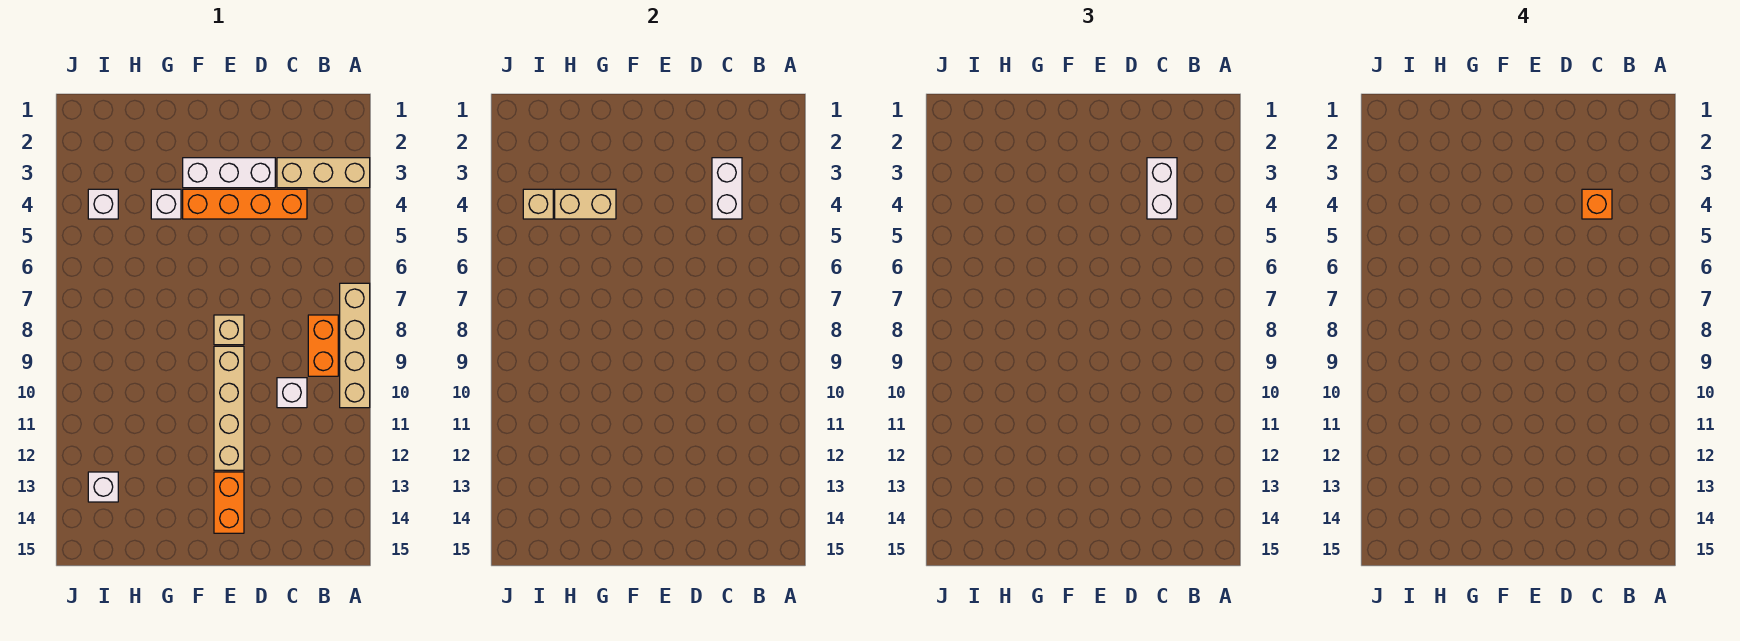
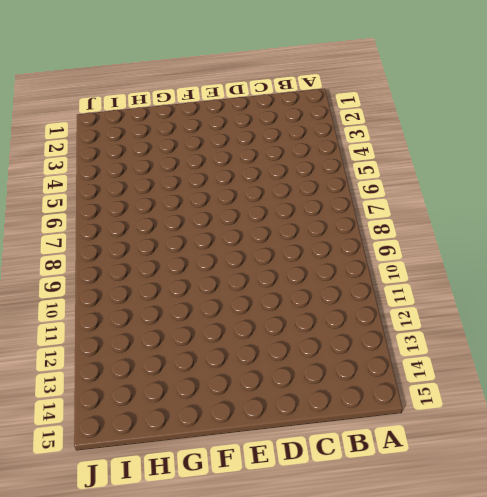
none -> tan brick A3:C3 level 1
none -> tan brick A7:A10 level 1
none -> orange brick B8:B9 level 1

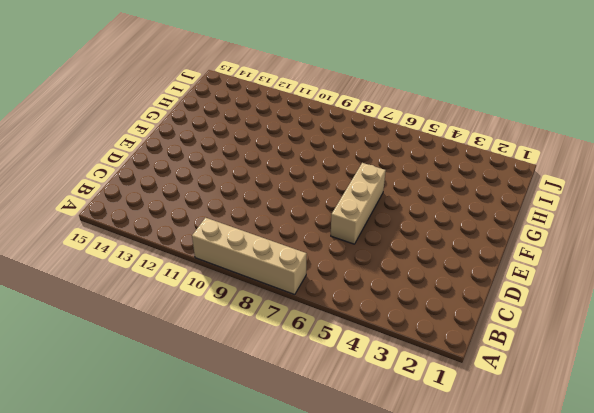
tan brick D6:F6 level 1 -> tan brick A3:C3 level 1
none -> orange brick B8:B9 level 1
none -> orange brick C4:F4 level 1
none -> white brick C10 level 1

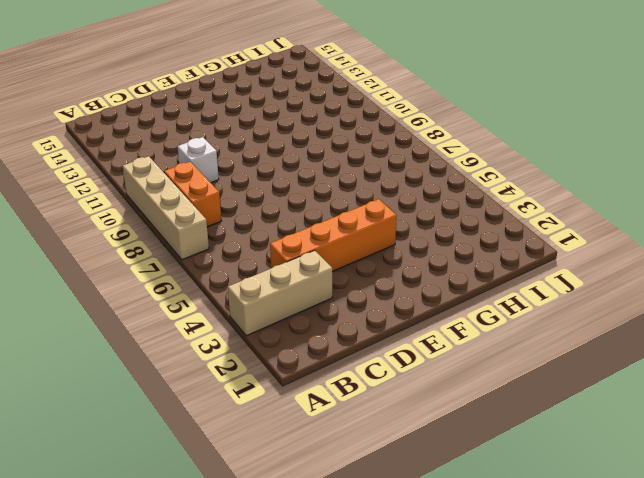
none -> white brick D3:F3 level 1
none -> tan brick E8 level 1
none -> tan brick E9:E12 level 1

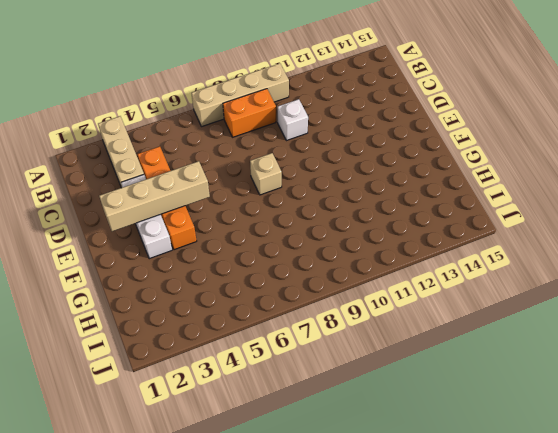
tan brick E2:E5 level 2 -> tan brick E9:E12 level 1
none -> orange brick E13:E14 level 1
none -> white brick G4 level 1
none -> white brick I4 level 1

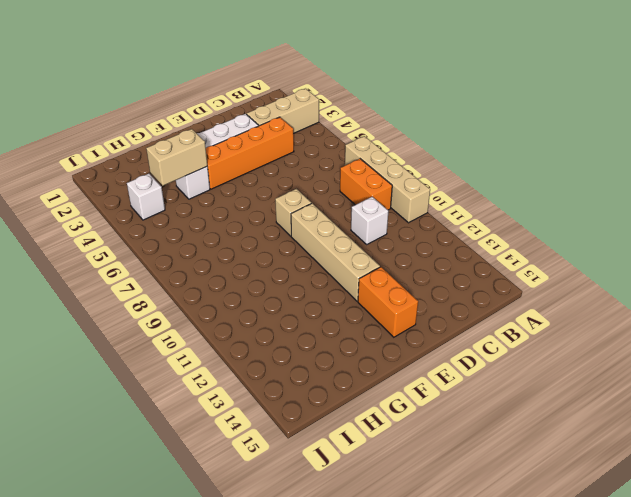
none -> white brick I13 level 1
none -> white brick C3:C4 level 2
none -> tan brick I4 level 2

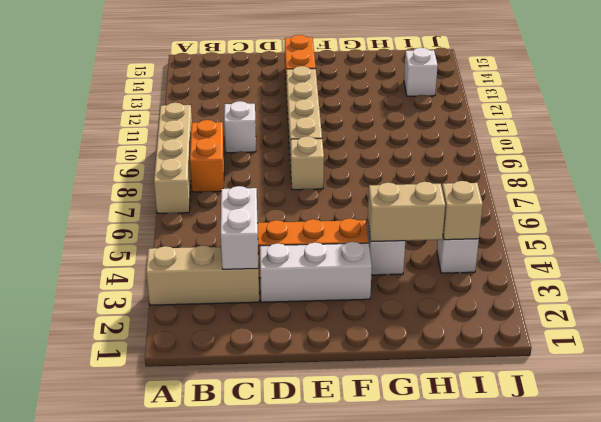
none -> white brick C3:C4 level 3
none -> orange brick C4 level 4

